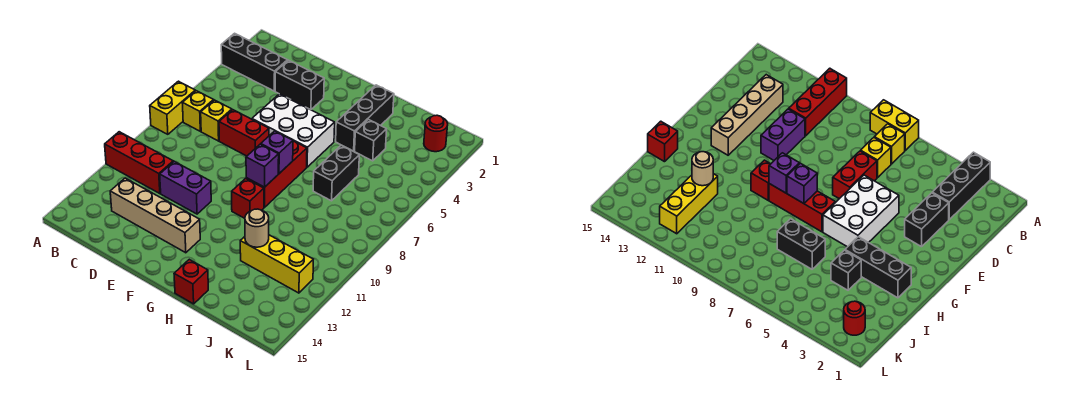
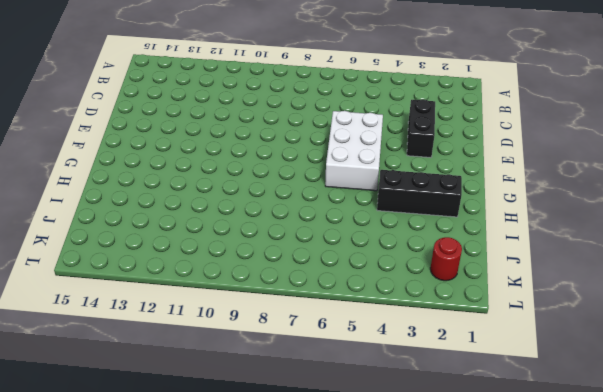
none -> black brick A3:C3 level 1
none -> yellow brick A7:A8 level 1
none -> red brick A11:C11 level 1

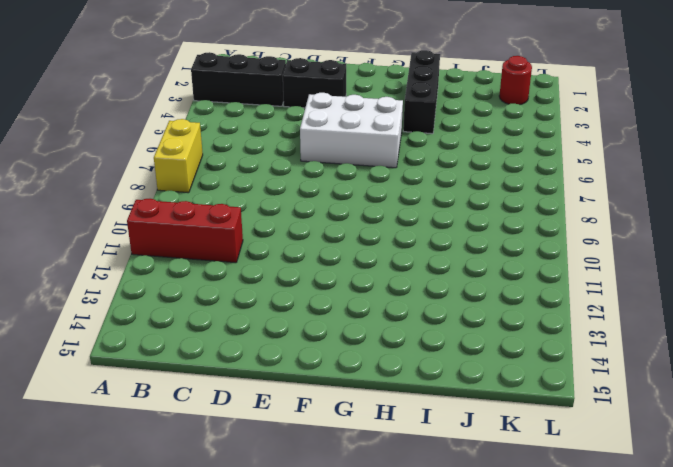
none -> yellow brick B7 level 1
none -> yellow brick C7 level 1
none -> tan brick C13:F13 level 1

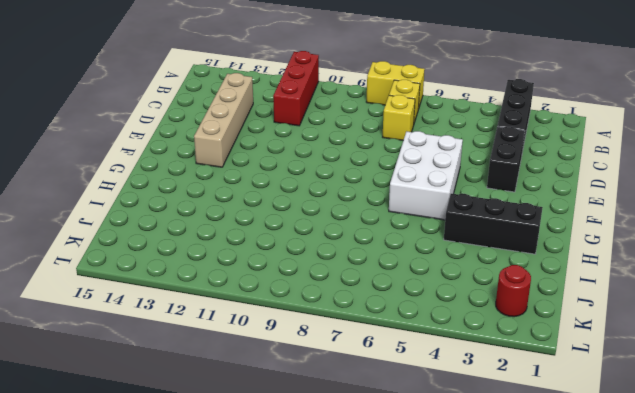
none -> red brick D7:E7 level 1
none -> purple brick D11:E11 level 1
none -> red brick G7:G9 level 1

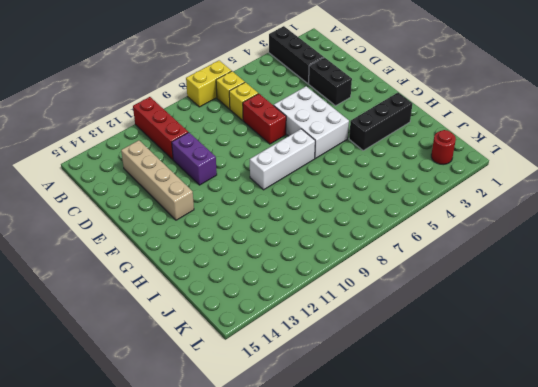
white brick G7:G9 level 1 -> red brick G7:G9 level 1
none -> red brick G10 level 1
none -> red brick H15 level 1
none -> black brick I4 level 1

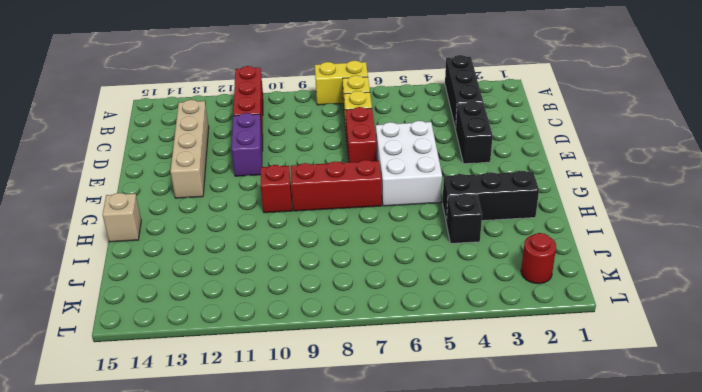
tan brick H15 level 1 -> red brick H15 level 1
none -> black brick I6:I7 level 1
none -> yellow brick I12:K12 level 1
none -> purple brick G8 level 2

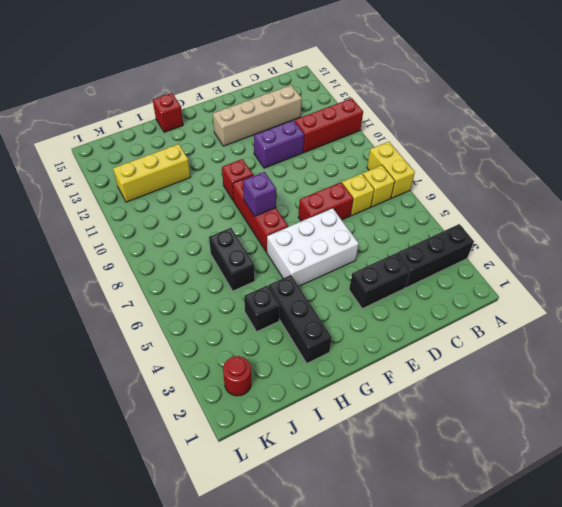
none -> purple brick G9 level 2
none -> tan round brick I12 level 2

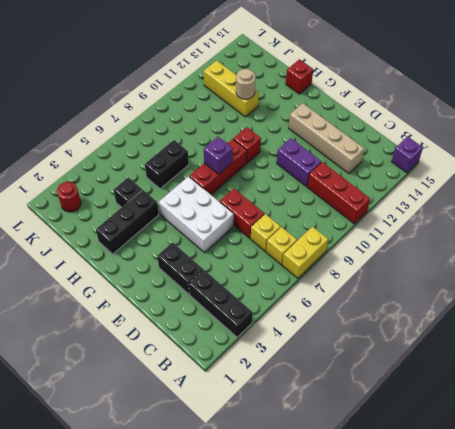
purple brick A15 level 1 -> purple brick G9 level 2

